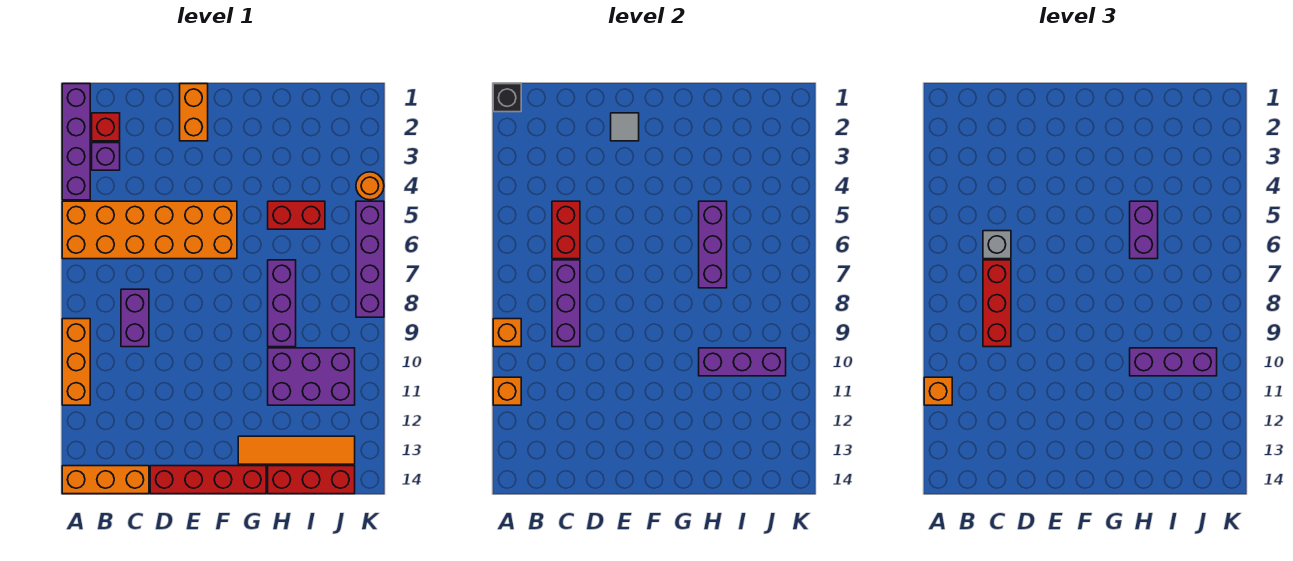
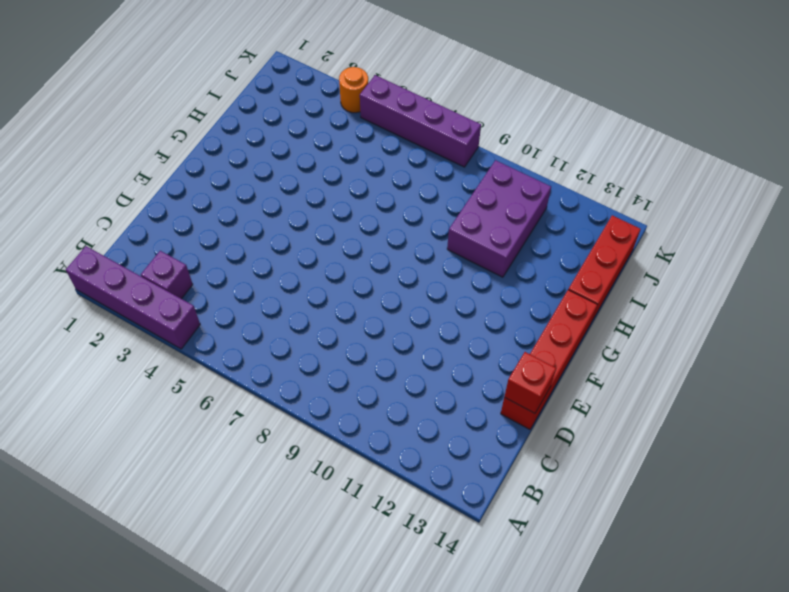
red brick D14 level 2 -> red brick B2 level 1
none -> orange brick A5:F6 level 1
none -> orange brick A9:A11 level 1
none -> orange brick A14:C14 level 1

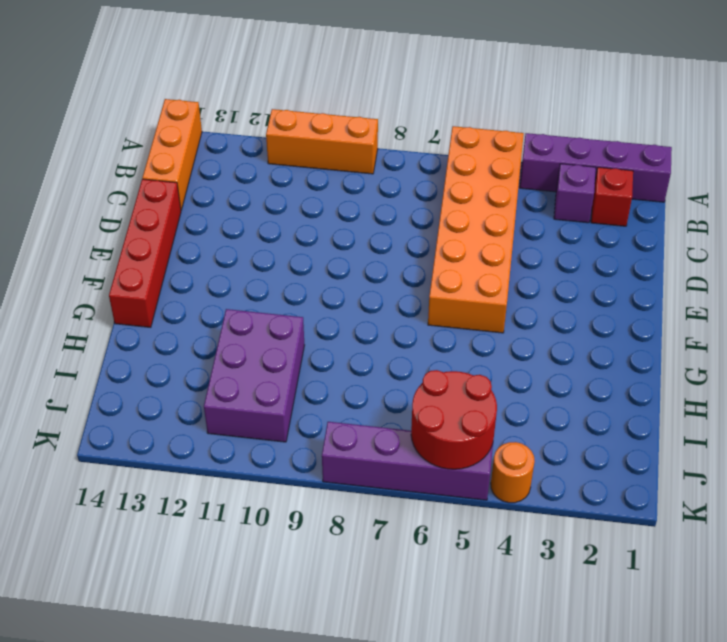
red round brick J5:K6 level 2 -> none
none -> purple brick C8:C9 level 1
none -> orange brick E1:E2 level 1
none -> orange tile G13:J13 level 1

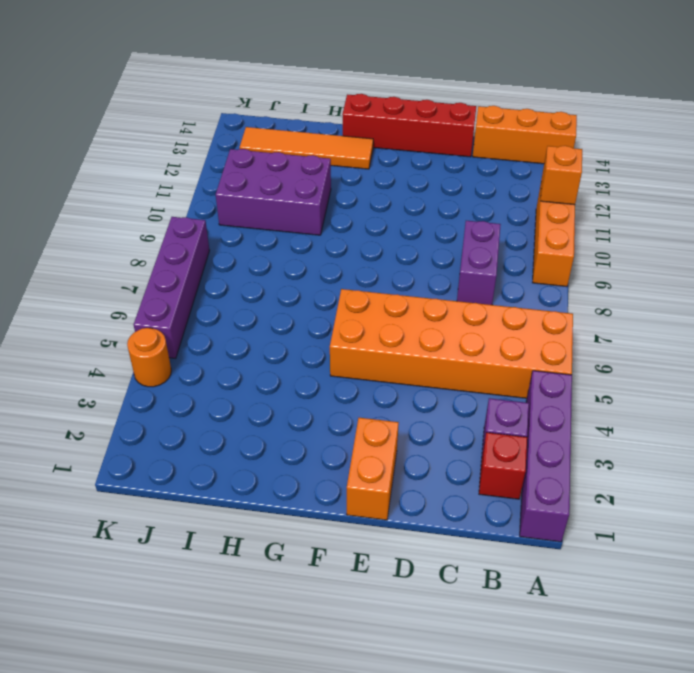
none -> red brick H5:I5 level 1
none -> purple brick H7:H9 level 1
none -> red brick H14:J14 level 1

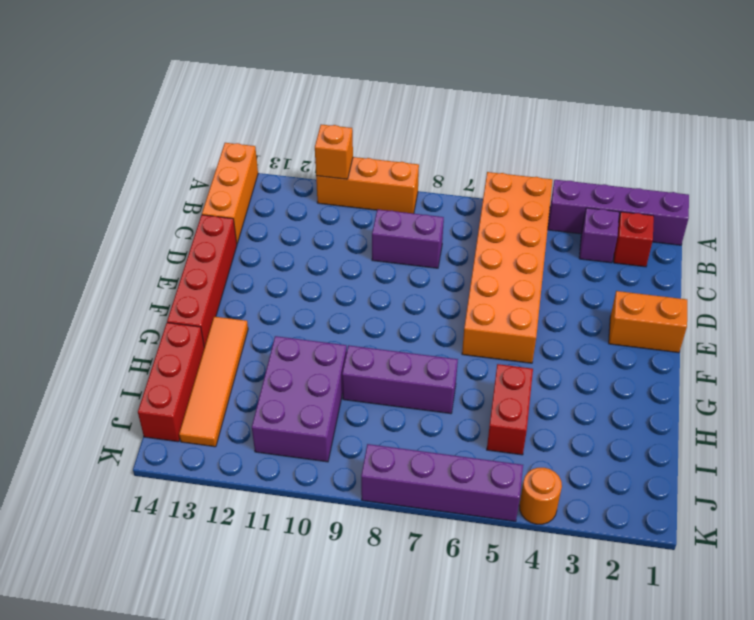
none -> black brick A1 level 2
none -> orange brick A9 level 2
none -> red brick C5:C6 level 2

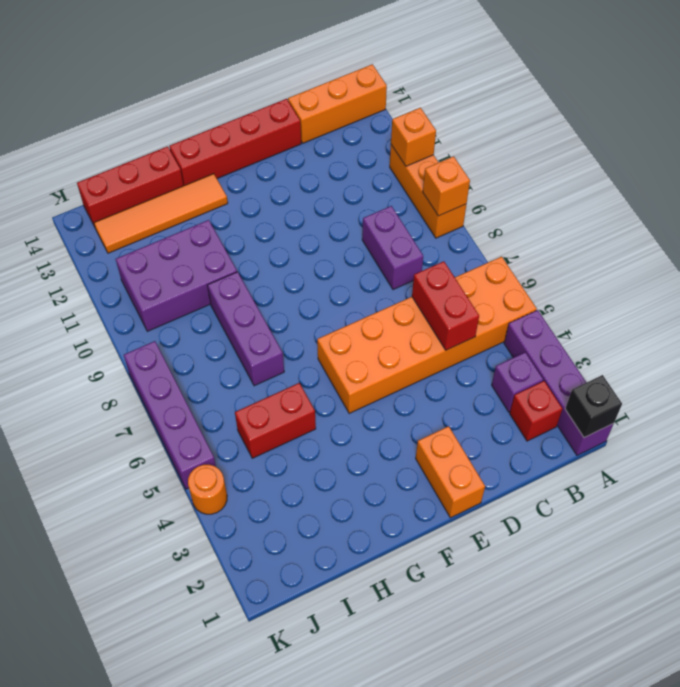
none -> purple brick C7:C9 level 2
none -> grey tile E2 level 2
none -> purple brick H5:H7 level 2

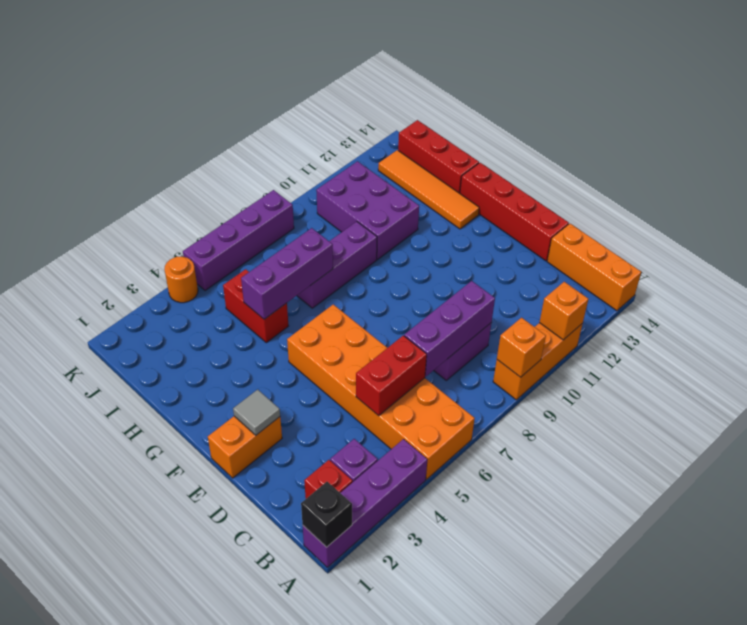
none -> purple brick H10:J10 level 2
none -> orange brick A11 level 3
none -> grey brick C6 level 3

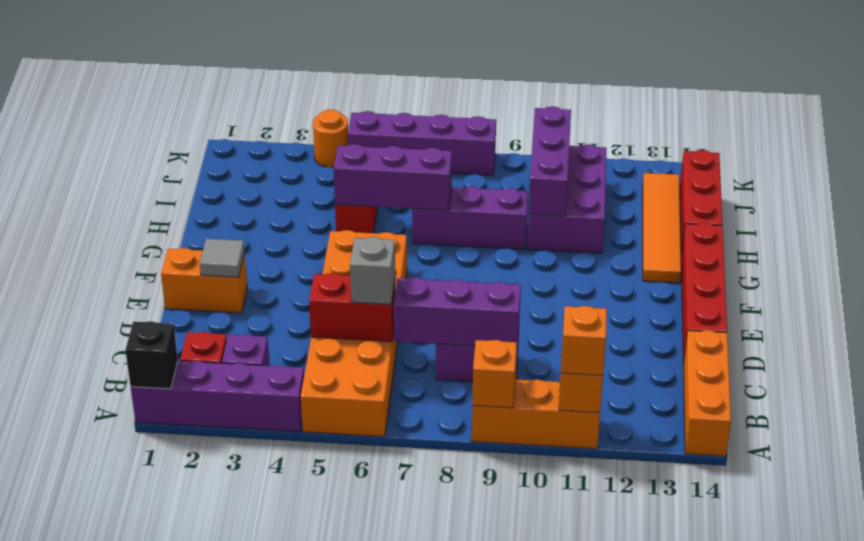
none -> red brick C7:C9 level 3
none -> purple brick H5:H6 level 3
none -> purple brick H10:J10 level 3

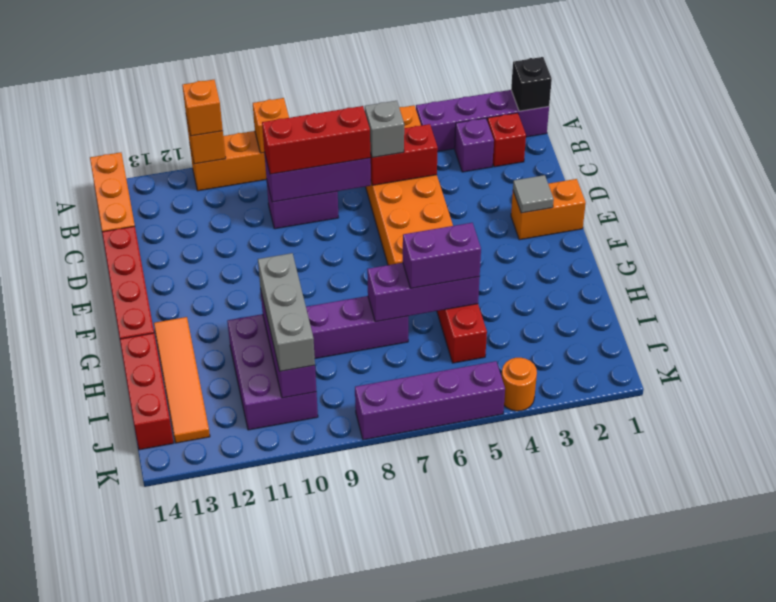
grey brick H10:J10 level 3 -> purple brick H10:J10 level 3

